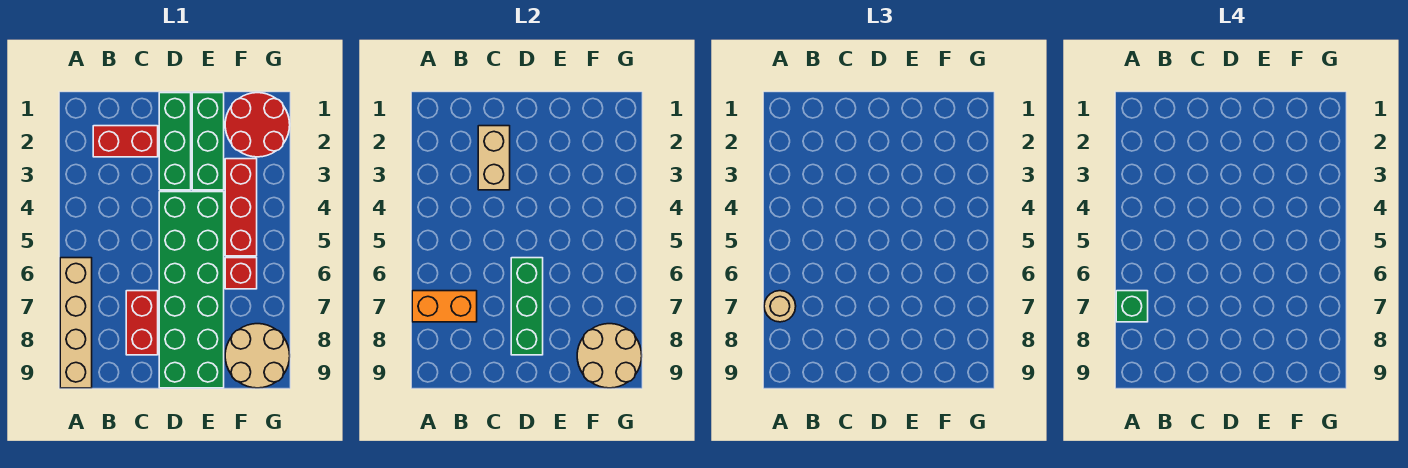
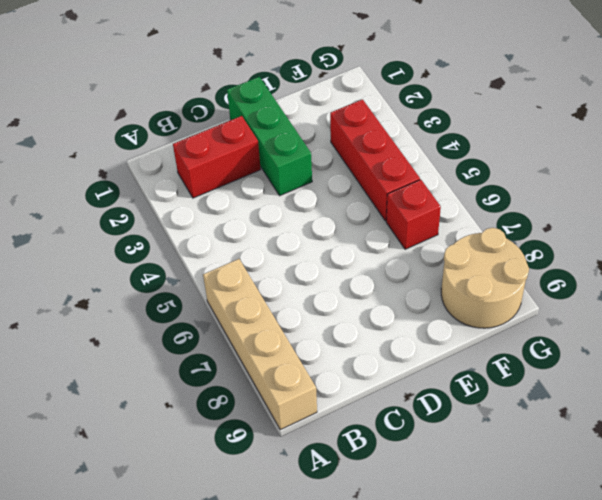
none -> red brick C7:C8 level 1
none -> green brick D4:E9 level 1
none -> green brick E1:E3 level 1

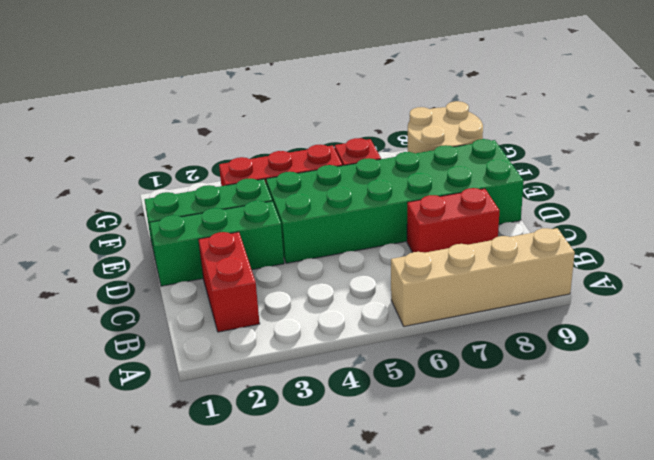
none -> red round brick F1:G2 level 1
none -> orange brick A7:B7 level 2
none -> tan brick C2:C3 level 2

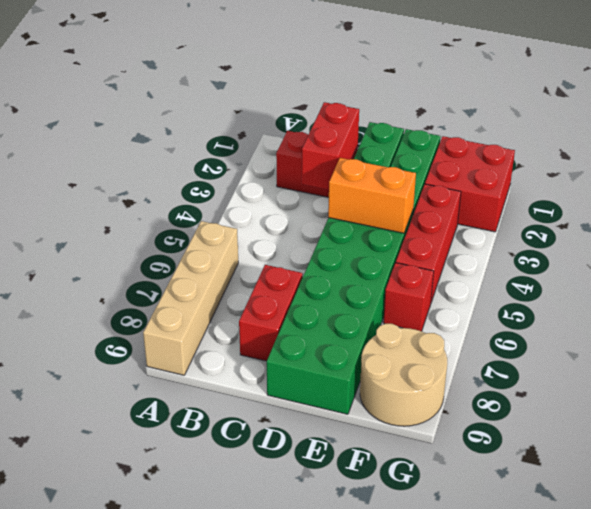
red brick C2:C3 level 2 -> tan brick C2:C3 level 2
orange brick D4:E4 level 2 -> orange brick A7:B7 level 2
red brick F1:G2 level 1 -> red round brick F1:G2 level 1
none -> green brick D6:D8 level 2
none -> tan round brick F8:G9 level 2
none -> tan round brick A7 level 3

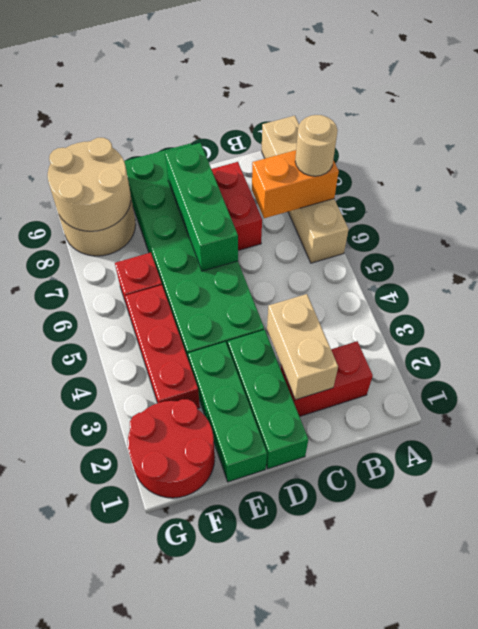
none -> green brick A7 level 4

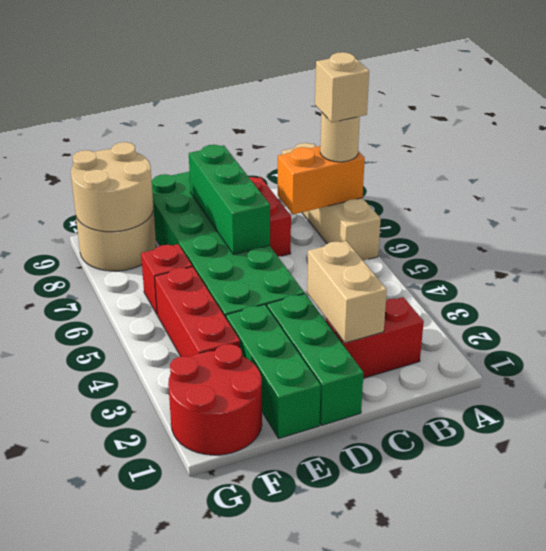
tan brick A7 level 4 -> green brick A7 level 4

